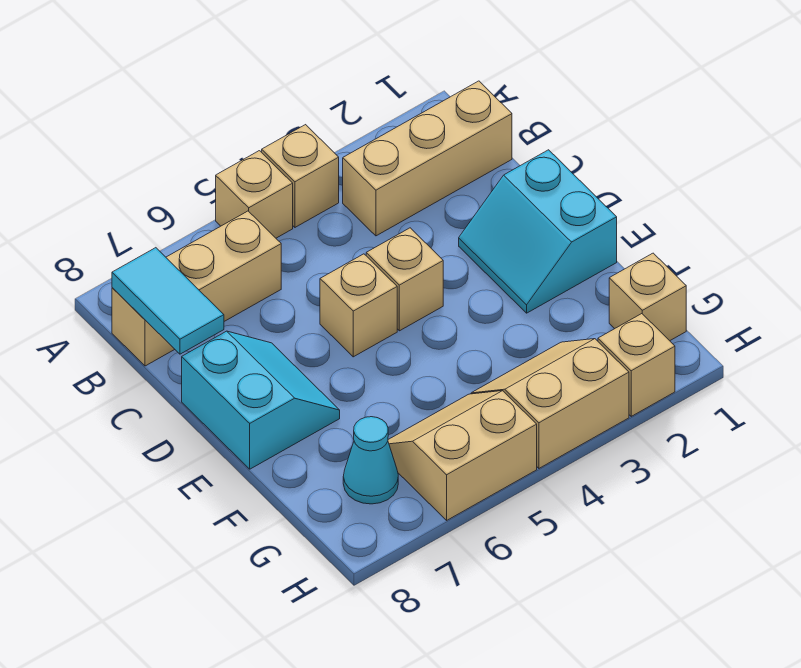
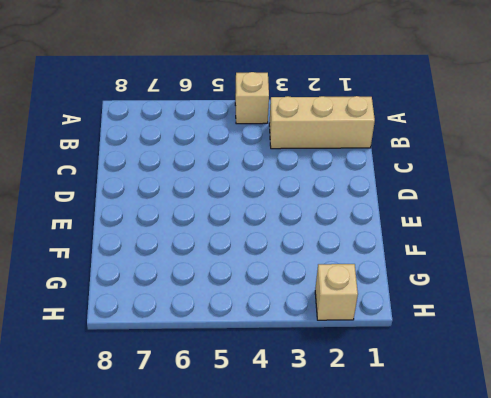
none -> tan brick A5 level 1
none -> tan brick B6:B8 level 1
none -> cyan slope D1:E2 level 1 top 1

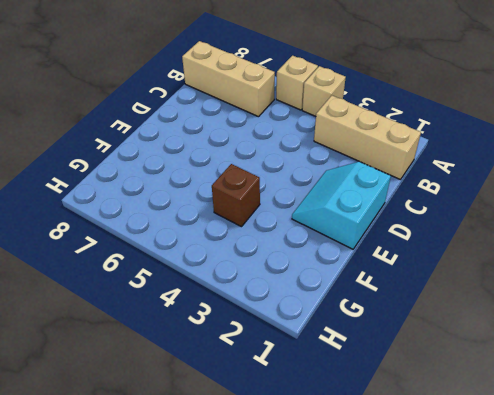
brown brick F4 level 1 -> none
none -> tan brick D4 level 1
none -> tan brick D5 level 1
none -> cyan slope D7:E8 level 1 top 8

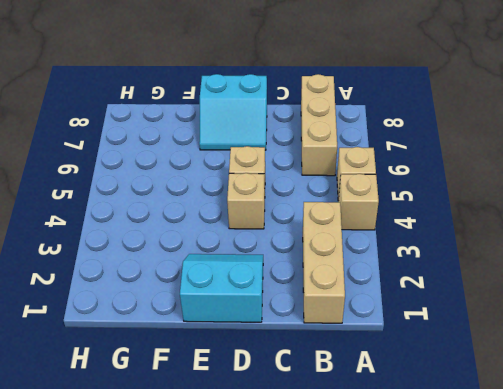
none -> tan brick G1 level 1
none -> tan slope G3:H4 level 1 top H
none -> tan slope G5:H6 level 1 top H

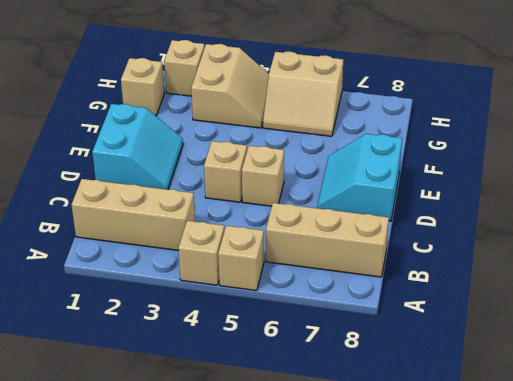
tan slope G3:H4 level 1 top 3 -> tan slope G3:H4 level 1 top H
none -> cyan cone G7 level 1
none -> cyan tile B8:C8 level 2

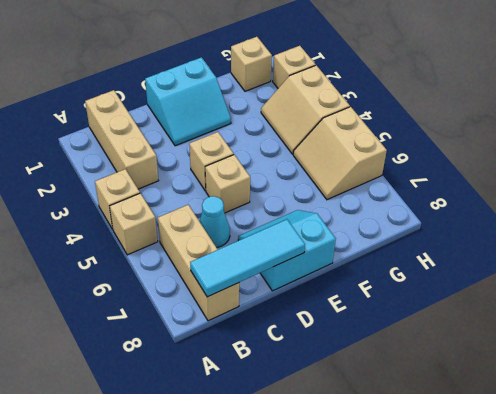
cyan tile B8:D8 level 2 -> cyan tile B8:C8 level 2
cyan cone C6 level 1 -> cyan cone G7 level 1

